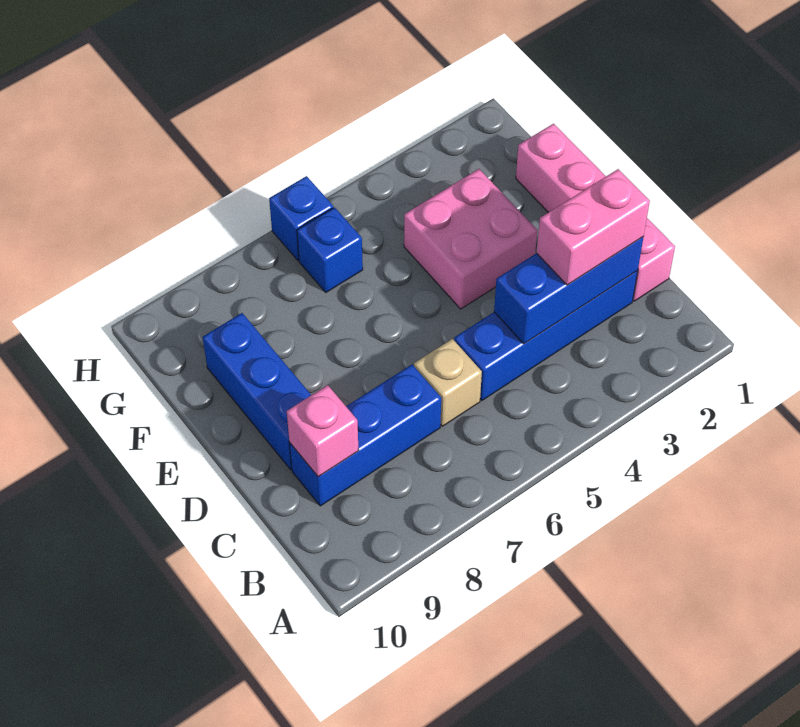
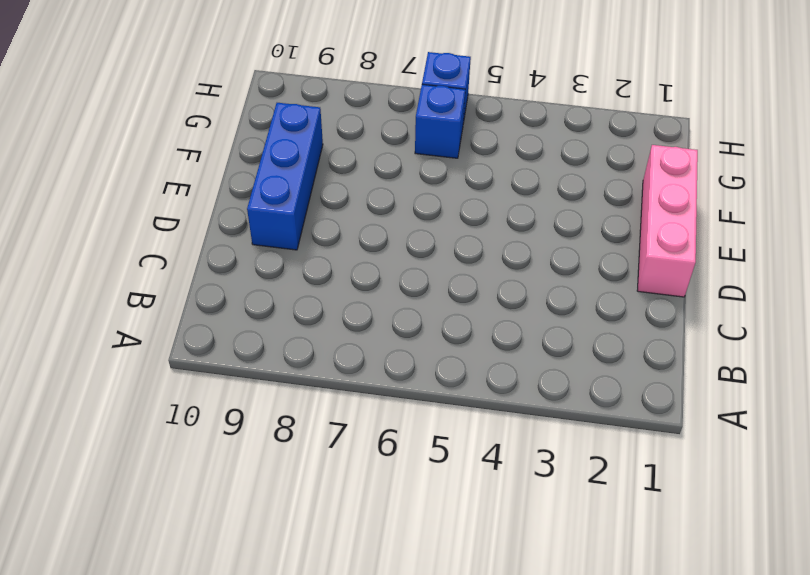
pink brick D1:F1 level 1 -> pink brick C1:F1 level 1
none -> blue brick C2:C5 level 1
none -> tan brick C6 level 1

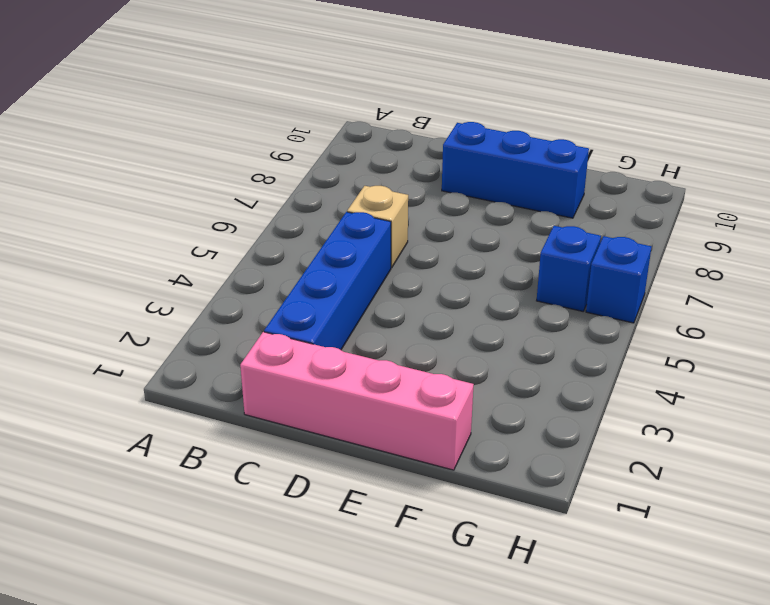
none -> blue brick C7:C9 level 1
none -> pink brick E3:F4 level 1

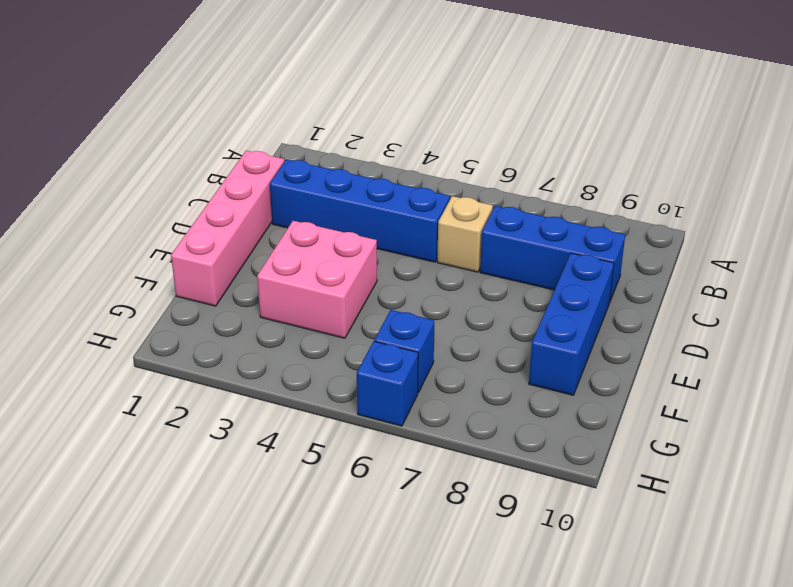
none -> blue brick C2:C4 level 2
none -> pink brick C9 level 2

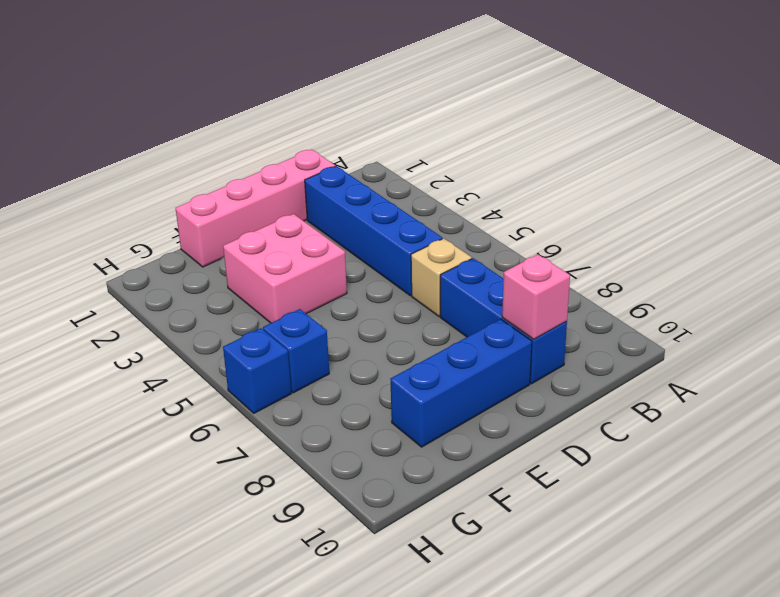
none -> blue brick C2:C4 level 2
none -> pink brick C2:C3 level 3

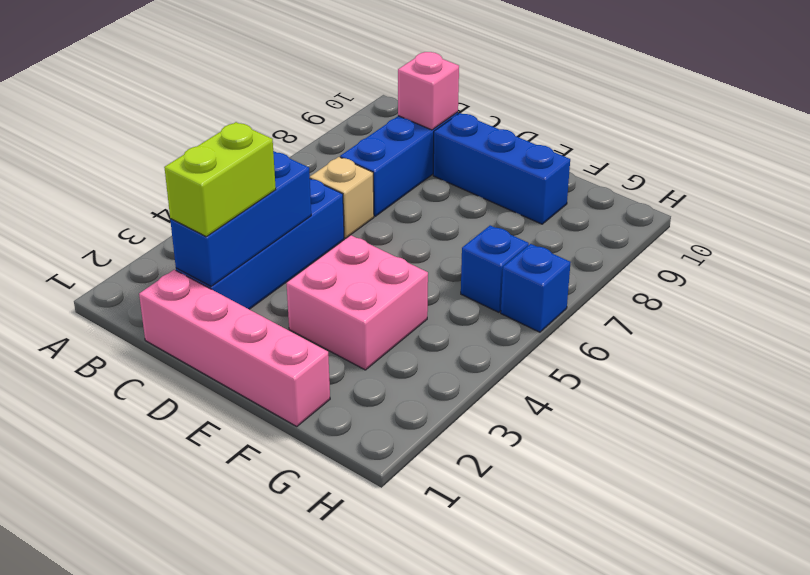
lime brick C2:C3 level 3 -> pink brick C2:C3 level 3

